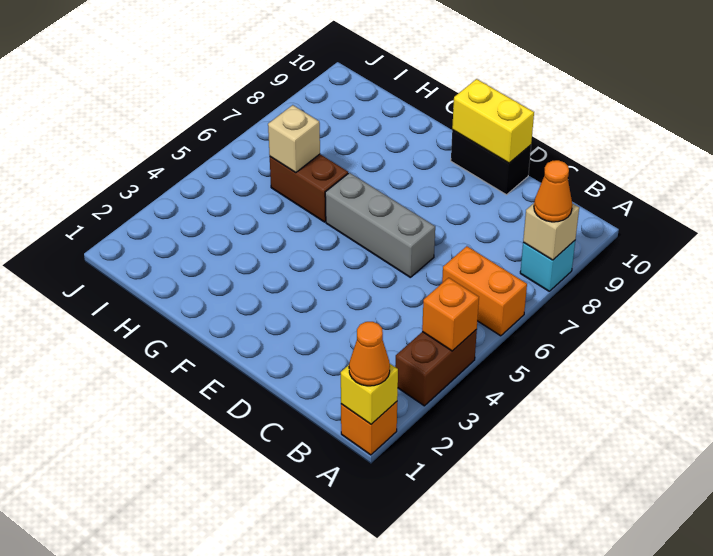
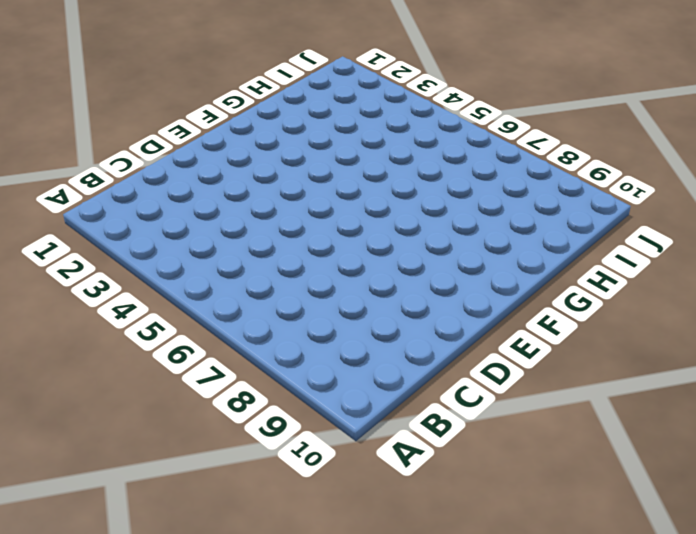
none -> orange brick A1 level 1
none -> brown brick A3:A4 level 1
none -> orange brick A6:B6 level 1

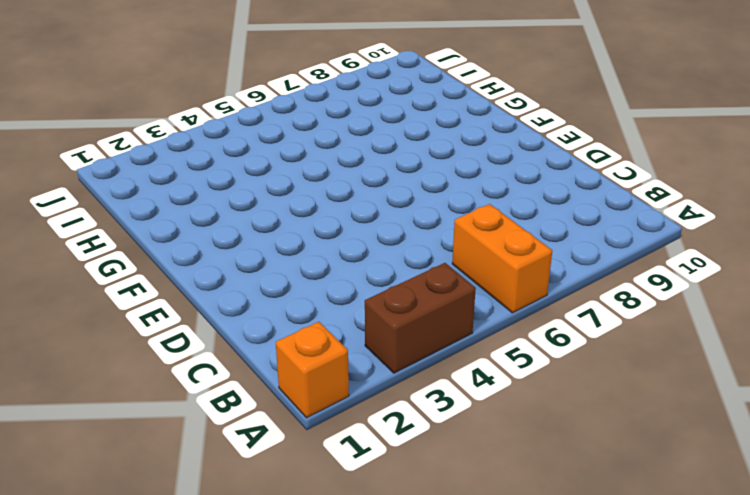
none -> cyan brick A8 level 1
none -> grey brick D6:F6 level 1
none -> black brick D10:E10 level 1

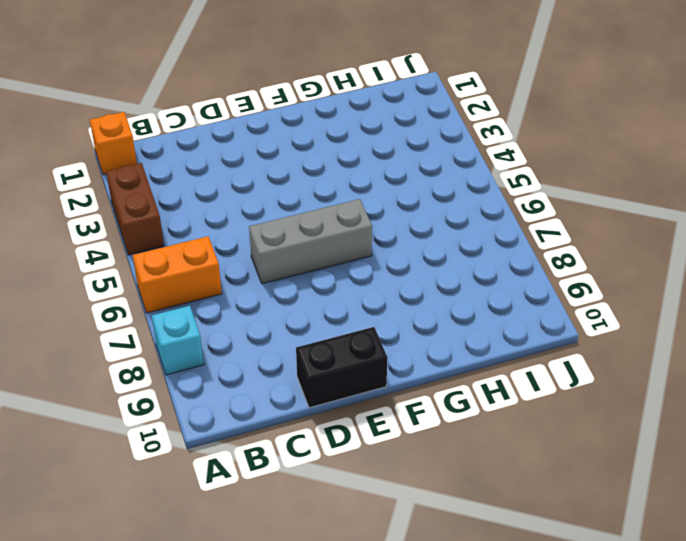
none -> brown brick G6:H6 level 1
none -> yellow brick A1 level 2
none -> orange brick A4 level 2

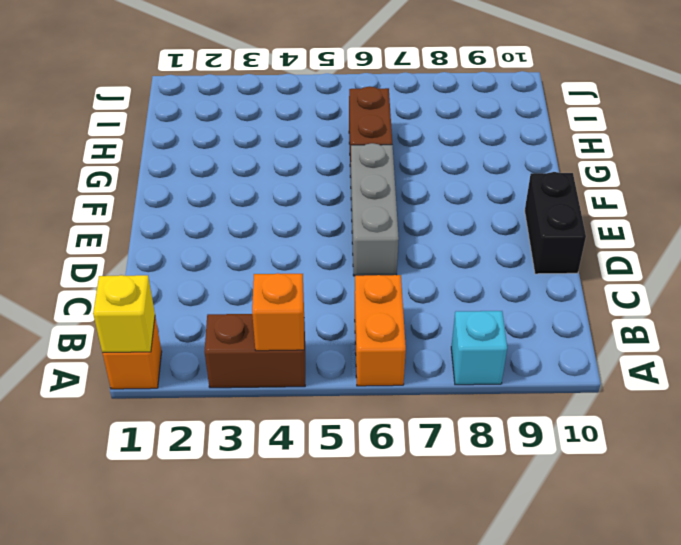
none -> tan brick A8 level 2
none -> yellow brick D10:E10 level 2
none -> tan brick H6 level 2

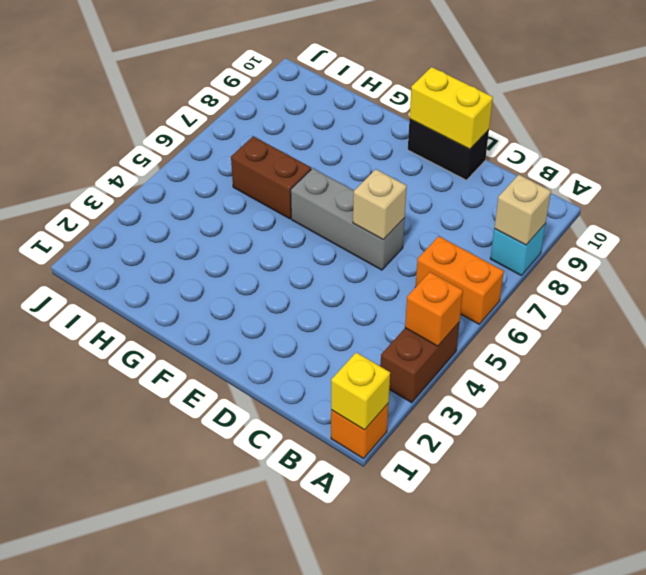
tan brick D6 level 2 -> tan brick H6 level 2
none -> orange cone A1 level 3
none -> orange cone A8 level 3

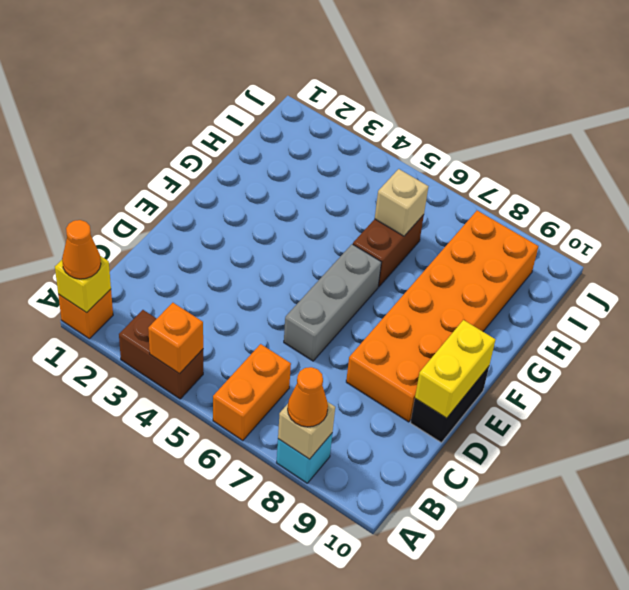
orange brick D8:I9 level 1 -> none

